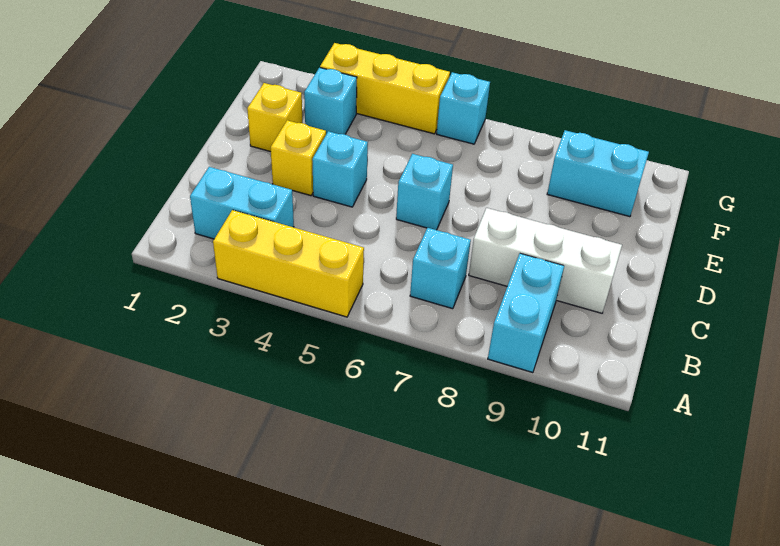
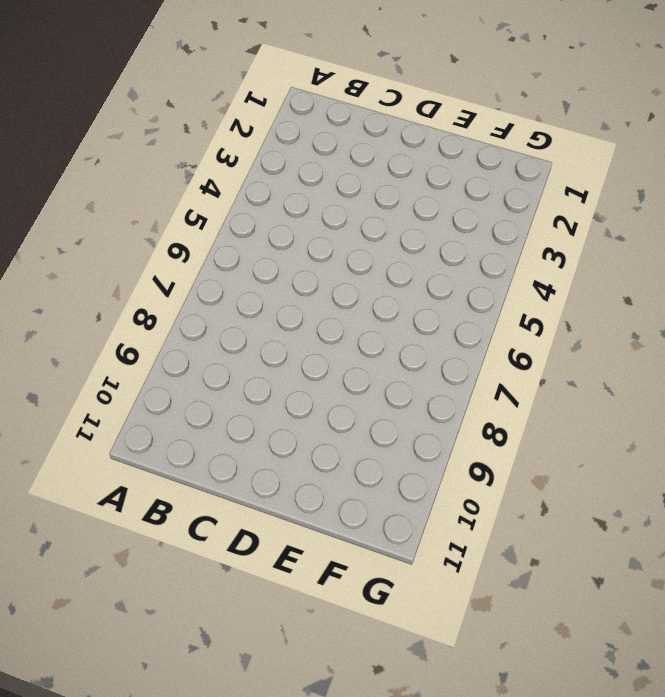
none -> yellow brick A3:A5 level 1
none -> cyan brick A9:B9 level 1
none -> cyan brick B2:B3 level 1

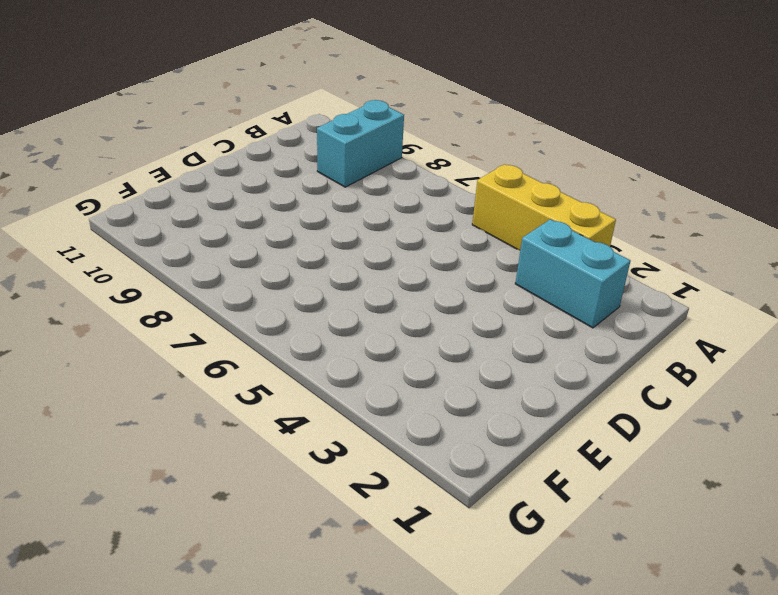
none -> cyan brick B7 level 1
none -> white brick C8:C10 level 1
none -> yellow brick D3 level 1

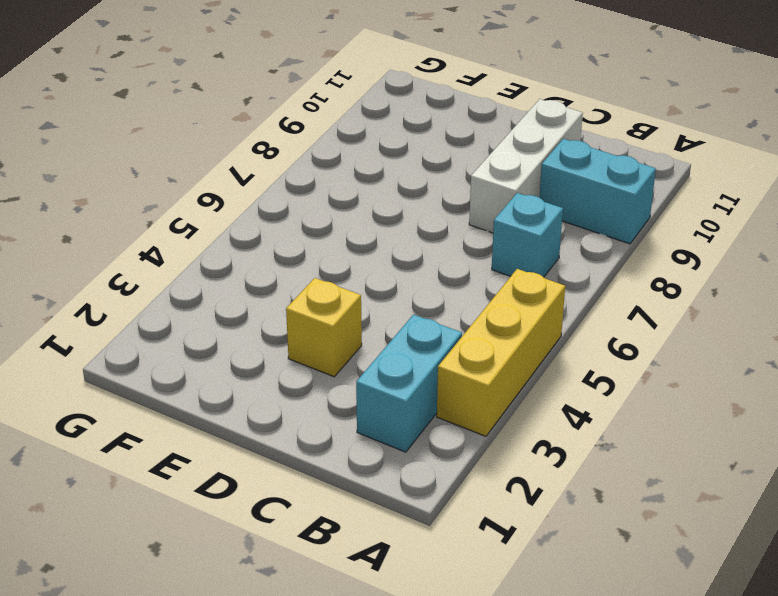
none -> cyan brick D4 level 1
none -> cyan brick D6 level 1
none -> yellow brick E2 level 1

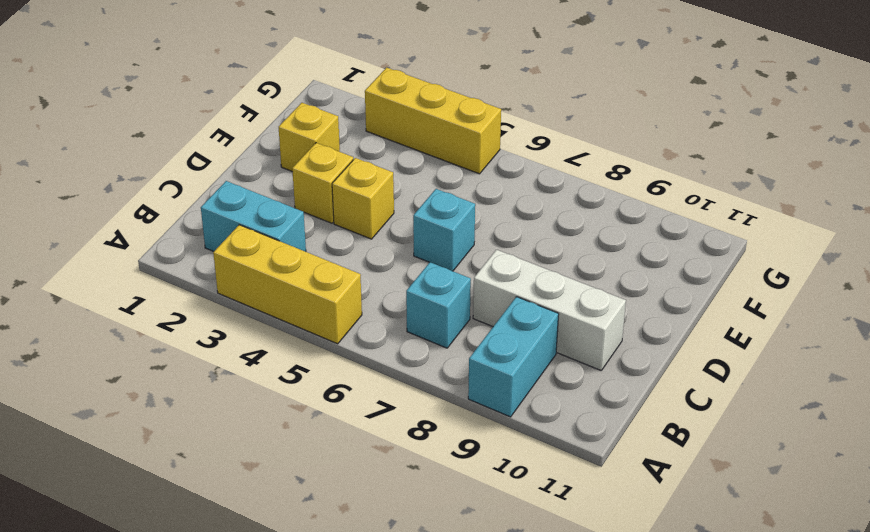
yellow brick D4 level 1 -> cyan brick D4 level 1
none -> cyan brick F3 level 1
none -> cyan brick F9:F10 level 1
none -> cyan brick G6 level 1

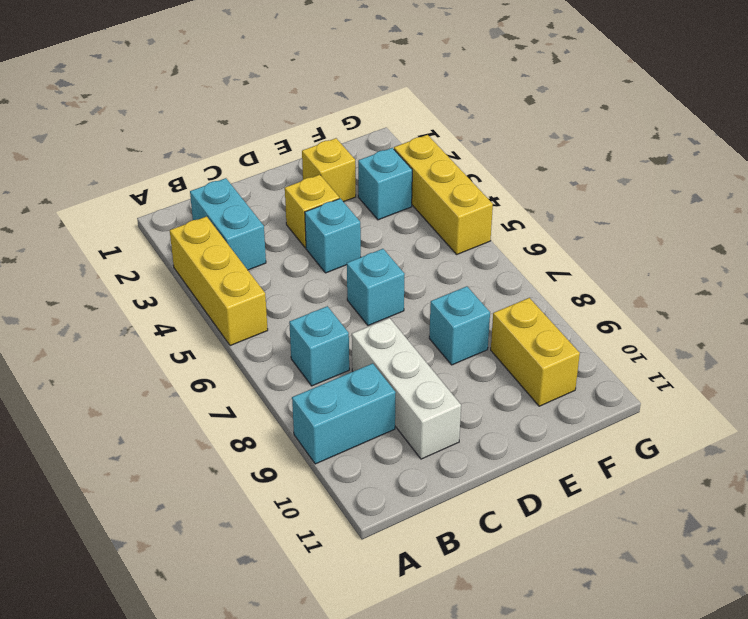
cyan brick E8 level 1 -> cyan brick G6 level 1
yellow brick F9:F10 level 1 -> cyan brick F9:F10 level 1

